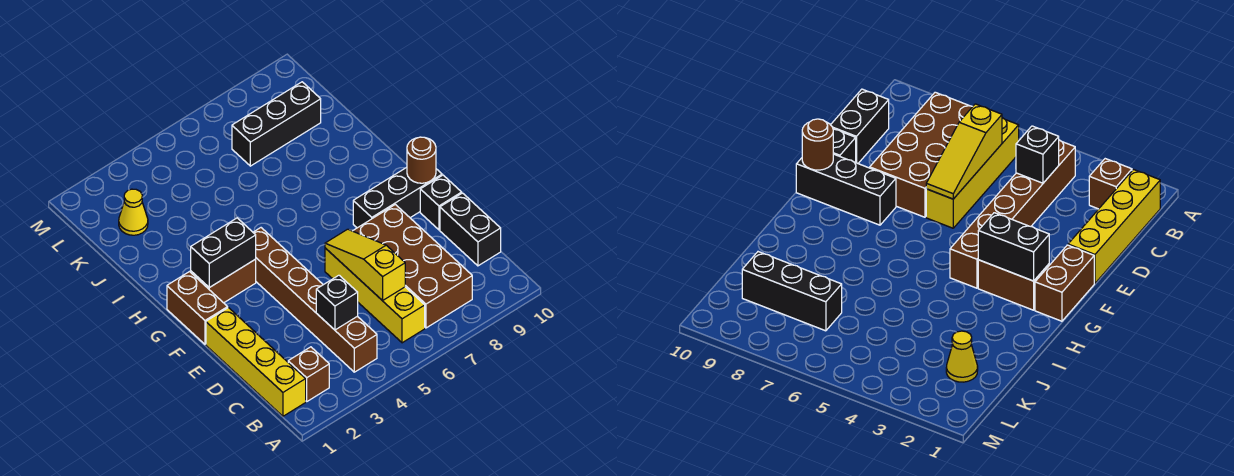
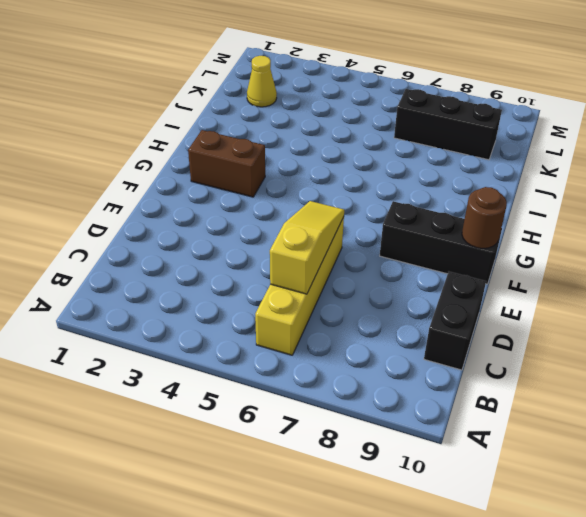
none -> yellow brick B1:E1 level 1
none -> brown brick B2 level 1
none -> brown brick B4:G4 level 1

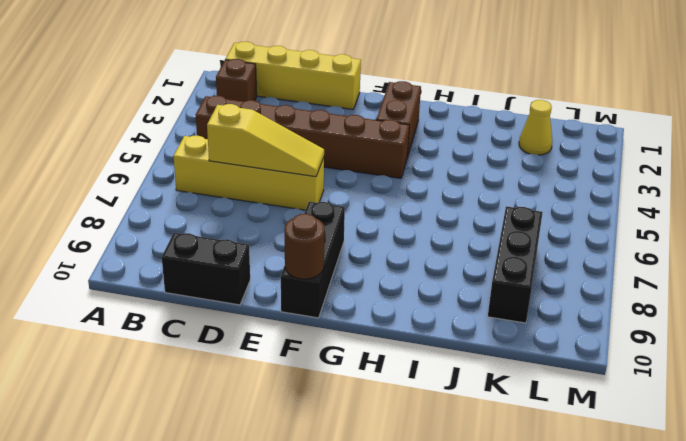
none -> brown brick B7:E8 level 1
none -> black brick E10 level 1
none -> brown brick F1:G1 level 1

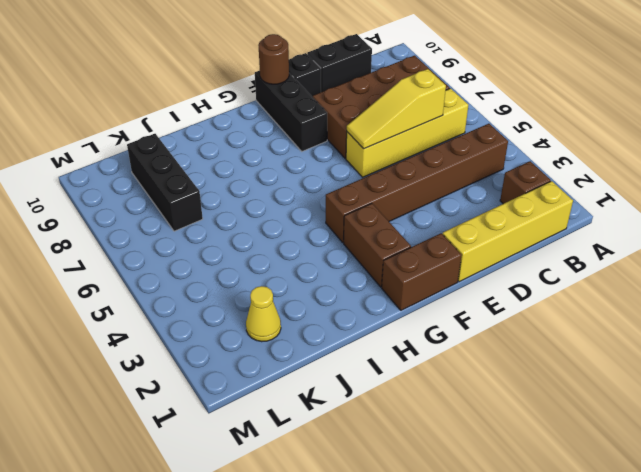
none -> black brick C4 level 2
none -> black brick G2:G3 level 2

